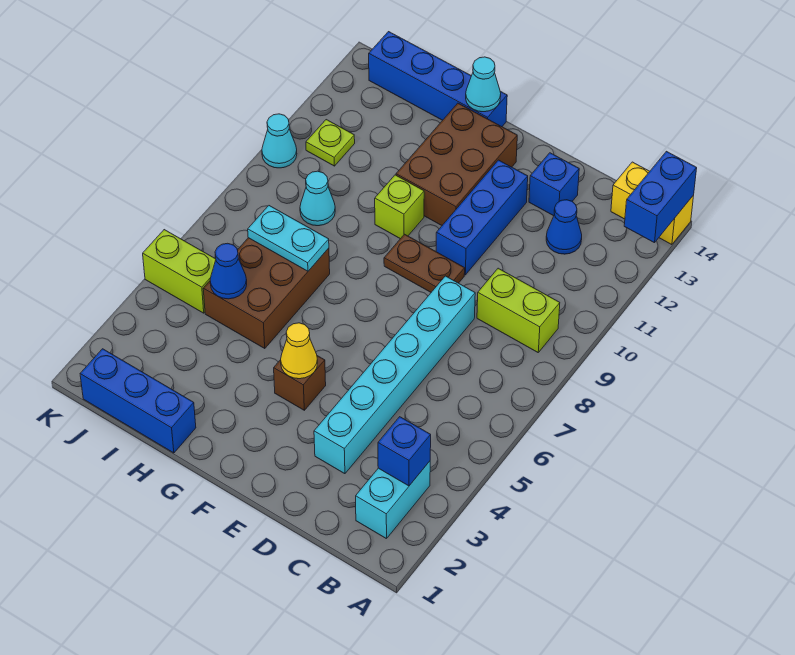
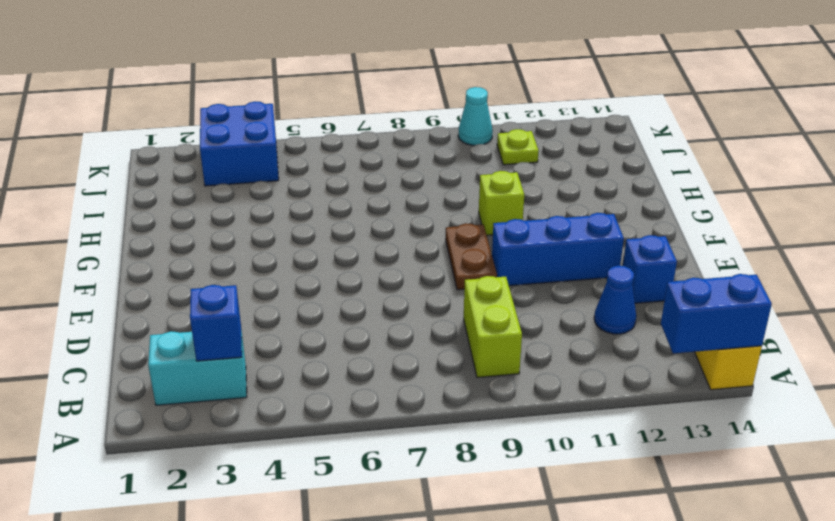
blue brick J3:K4 level 1 -> none
none -> cyan brick D3:D8 level 1
none -> brown brick F4 level 1
none -> brown brick F11:G13 level 1

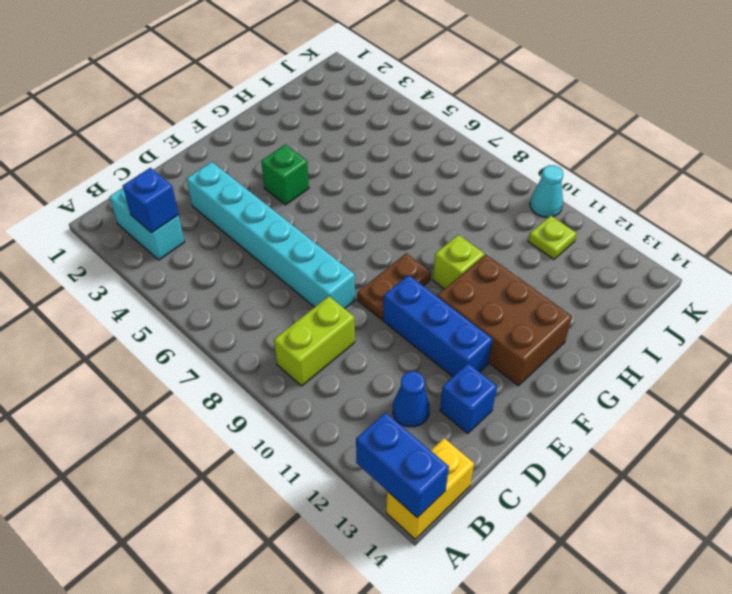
green brick F4 level 1 -> brown brick F4 level 1
none -> blue brick G14:J14 level 1
none -> blue brick H1:J1 level 1
none -> brown brick H5:I7 level 1

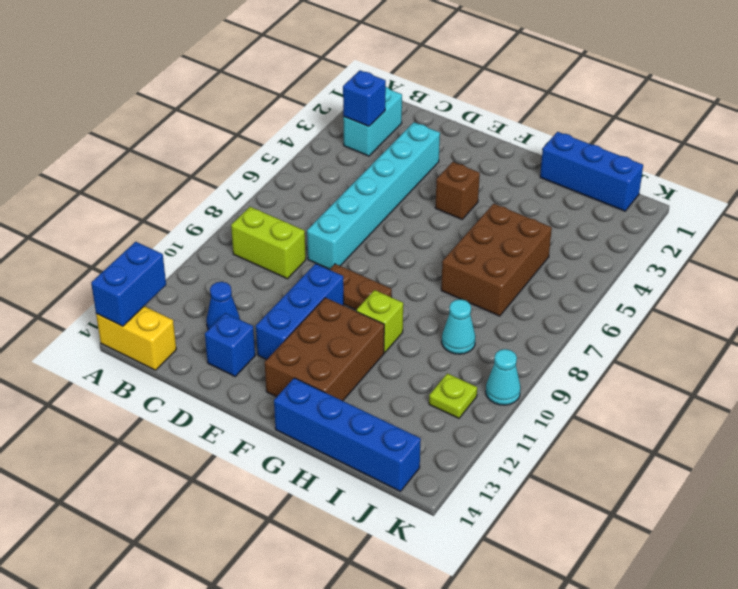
none -> lime brick J5:K5 level 1
none -> yellow cone F4 level 2
none -> cyan cone G14 level 2

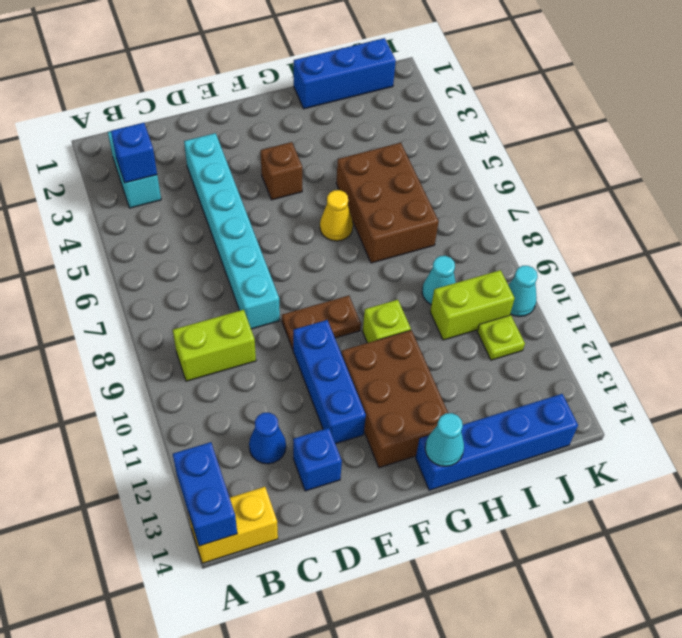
yellow cone G6 level 1 -> yellow cone F4 level 2
lime brick I10:J10 level 1 -> lime brick J5:K5 level 1
none -> cyan plate H7:I7 level 2
none -> blue cone I5 level 2

